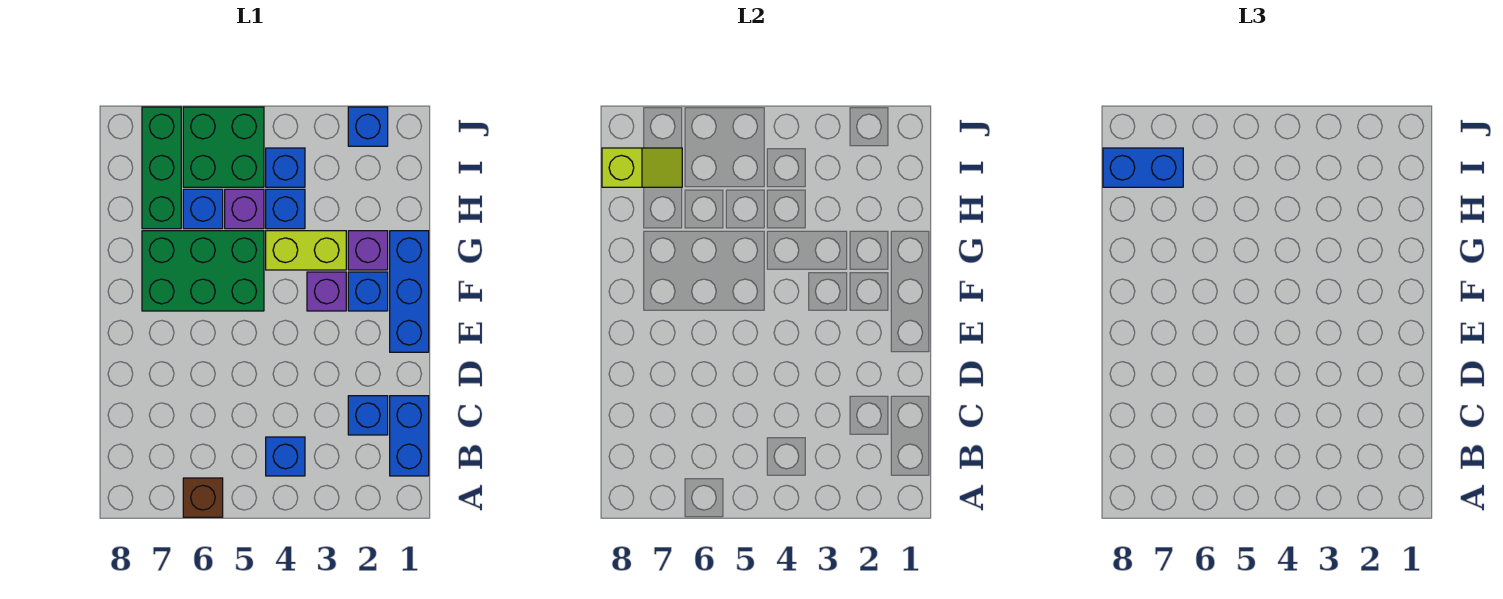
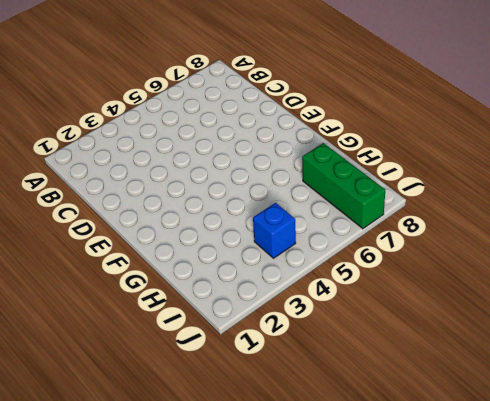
none -> brown brick A6 level 1
none -> blue brick B1:C1 level 1
none -> blue brick B4 level 1

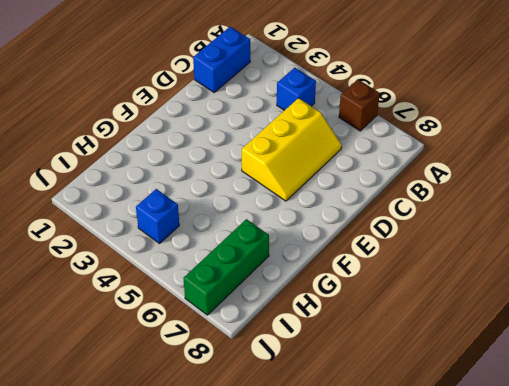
yellow slope C5:E6 level 1 top 5 -> none
none -> blue brick C2 level 1
none -> blue brick E1:G1 level 1
none -> blue brick F2 level 1

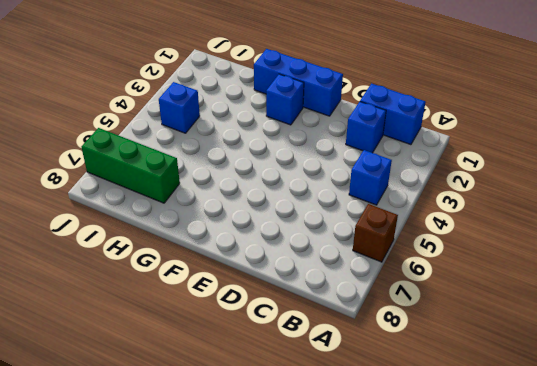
none -> purple brick F3 level 1
none -> green brick F5:G7 level 1
none -> purple brick G2 level 1

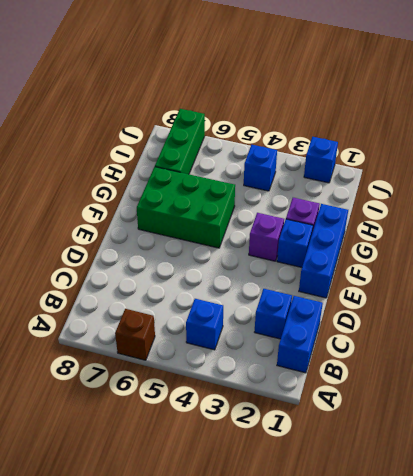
none -> lime brick G3:G4 level 1
none -> blue brick H4 level 1
none -> purple brick H5 level 1

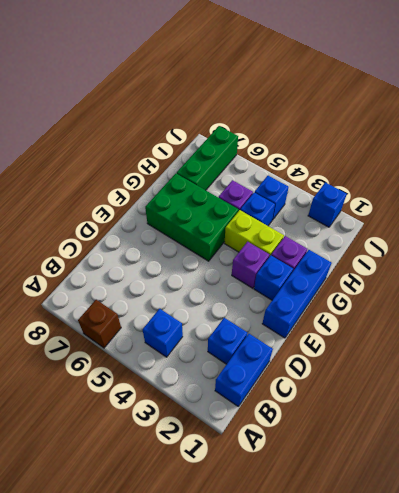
none -> blue brick H6 level 1
none -> green brick I5:J6 level 1
none -> lime slope I7:I8 level 2 top 8

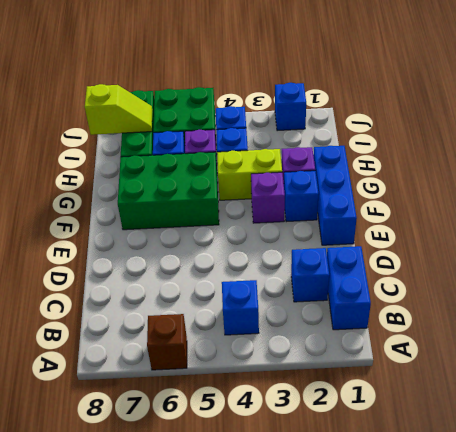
none -> blue brick I7:I8 level 3

